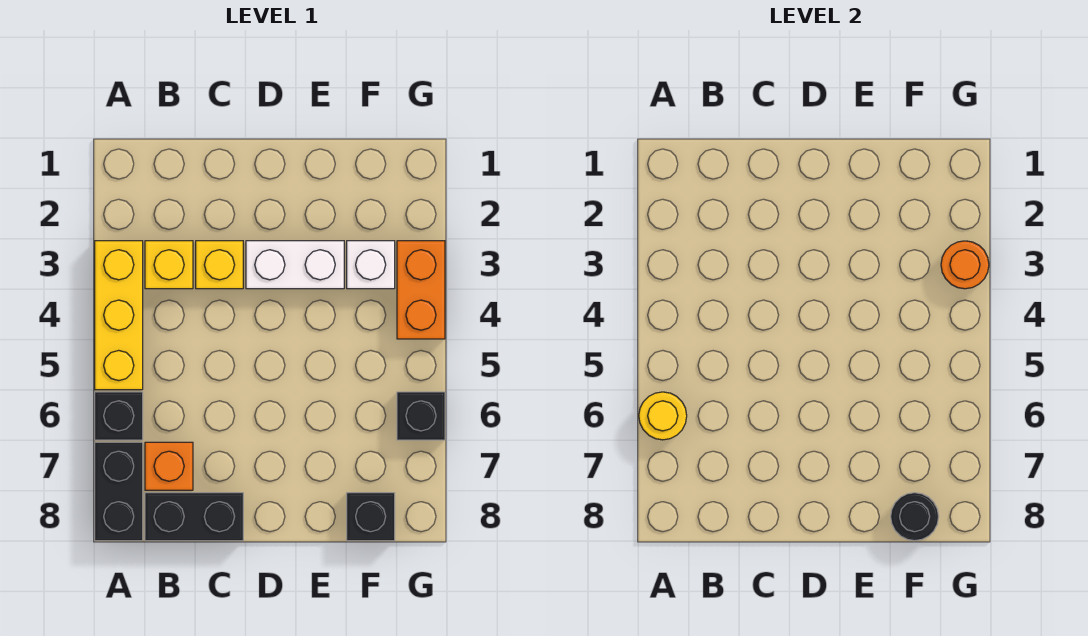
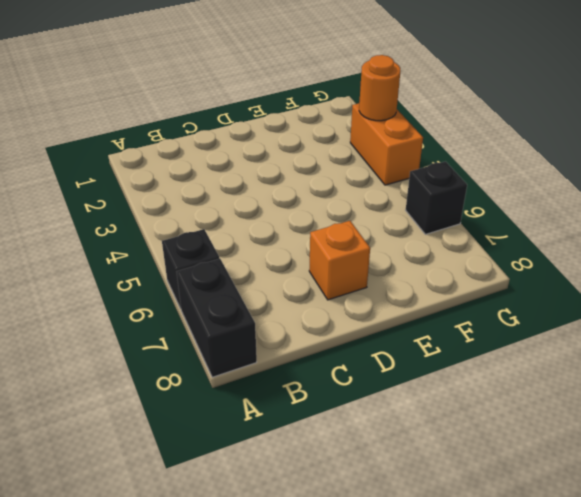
orange brick D7 level 1 -> orange brick B7 level 1
none -> yellow brick A3:A5 level 1
none -> yellow brick B3 level 1
none -> black brick B8:C8 level 1

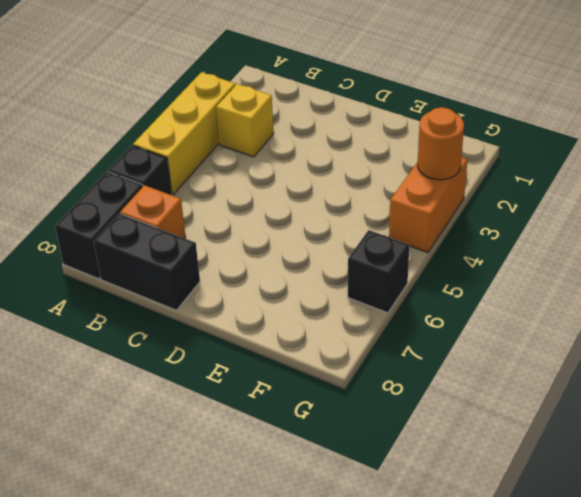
none -> yellow brick C3 level 1
none -> white brick D3:E3 level 1
none -> white brick F3 level 1

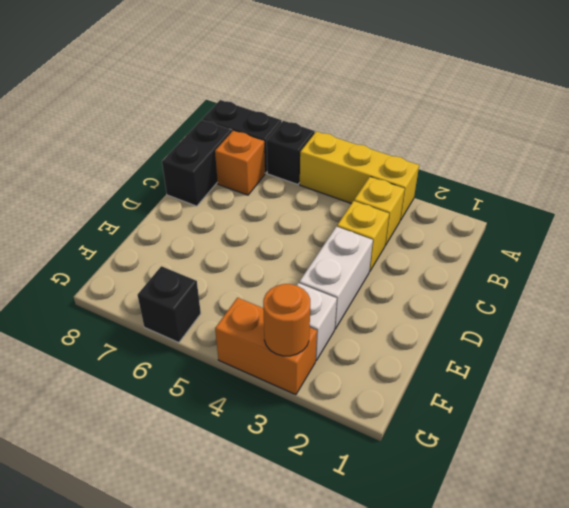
none -> black brick F8 level 1
none -> yellow round brick A6 level 2
none -> black round brick F8 level 2

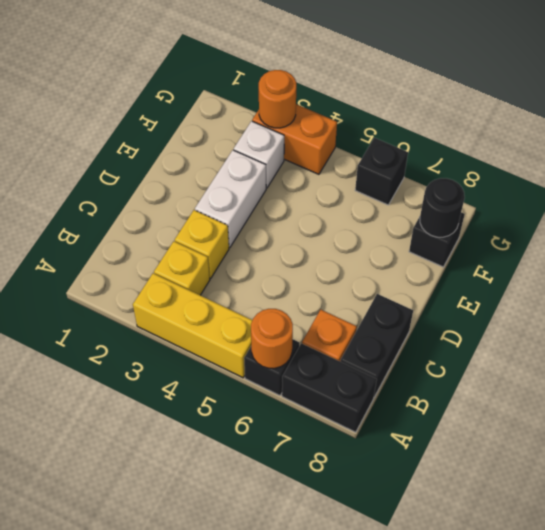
orange round brick A6 level 2 -> yellow round brick A6 level 2

